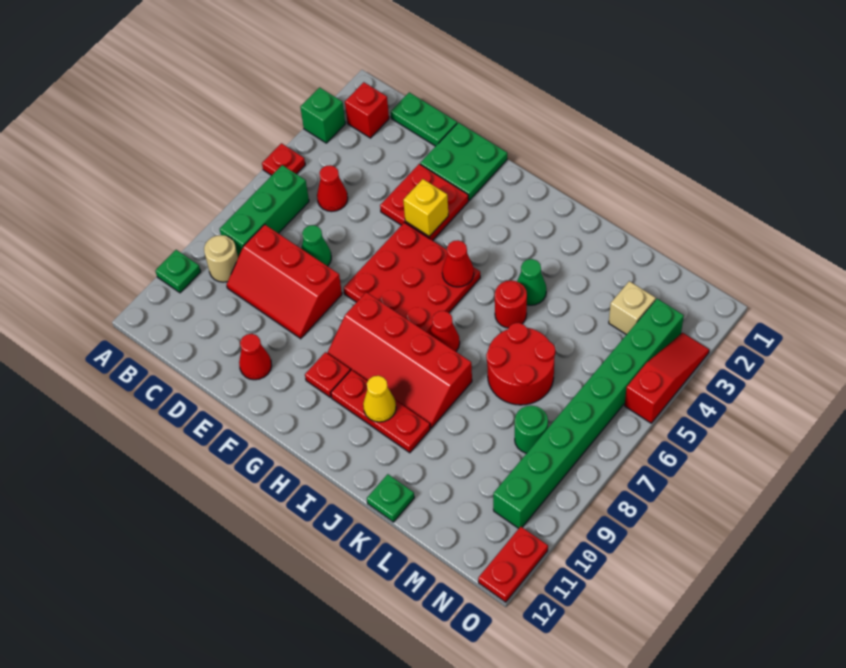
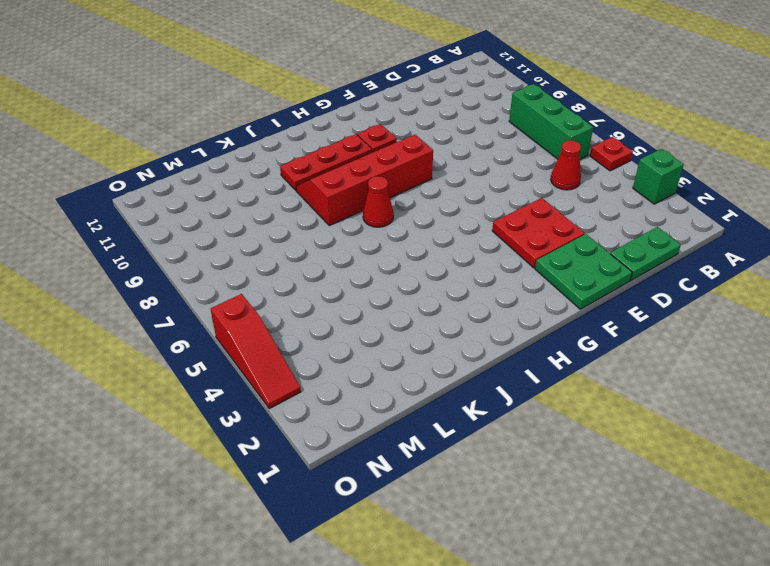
none -> green plate A10 level 1
none -> red brick B2 level 1
none -> tan round brick B9 level 1
none -> red slope C8:E9 level 1 top 8

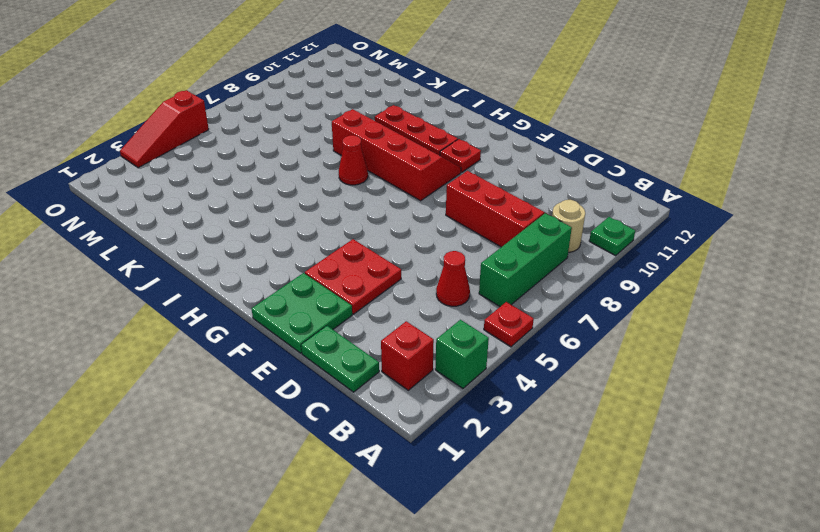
none -> green cone D7 level 1
none -> red cone E11 level 1
none -> red plate F5:H7 level 1
none -> green cone J4 level 1

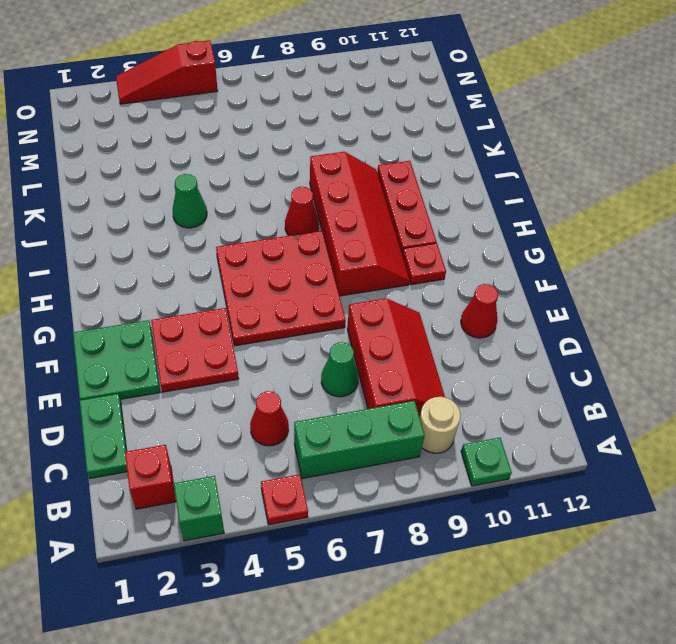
none -> red round brick J5 level 1
none -> red round brick K6:L7 level 1
none -> green plate K12 level 1
none -> tan brick M3 level 1

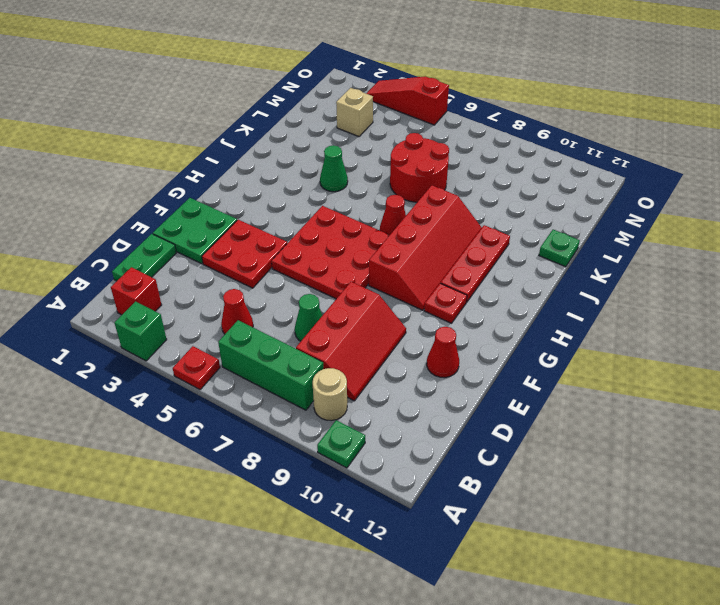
none -> red round brick J5 level 1
none -> green round brick M8 level 1
none -> green brick N3:N10 level 1
none -> red plate O11:O12 level 1

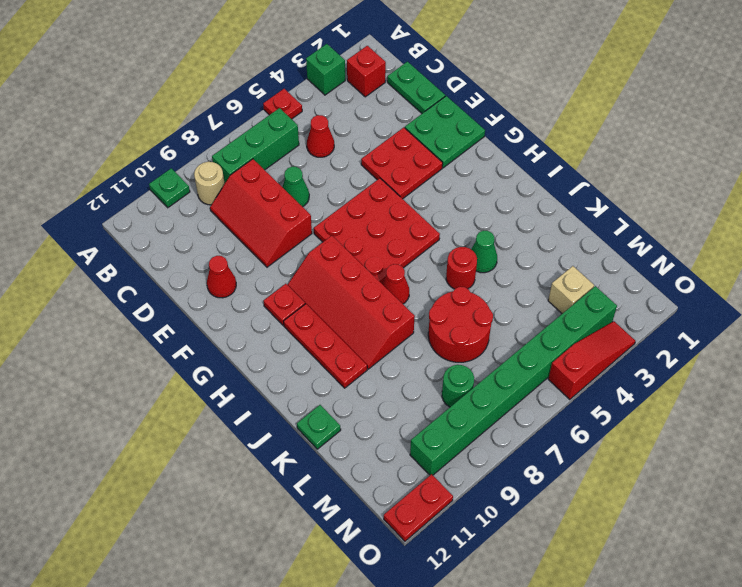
none -> yellow brick F4 level 2
none -> red cone H5 level 2
none -> yellow cone I10 level 2

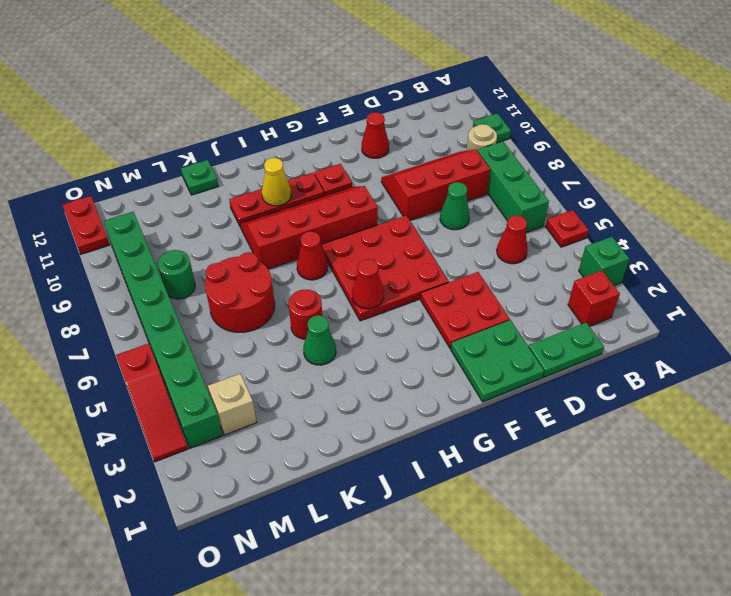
none -> yellow brick F4 level 2

